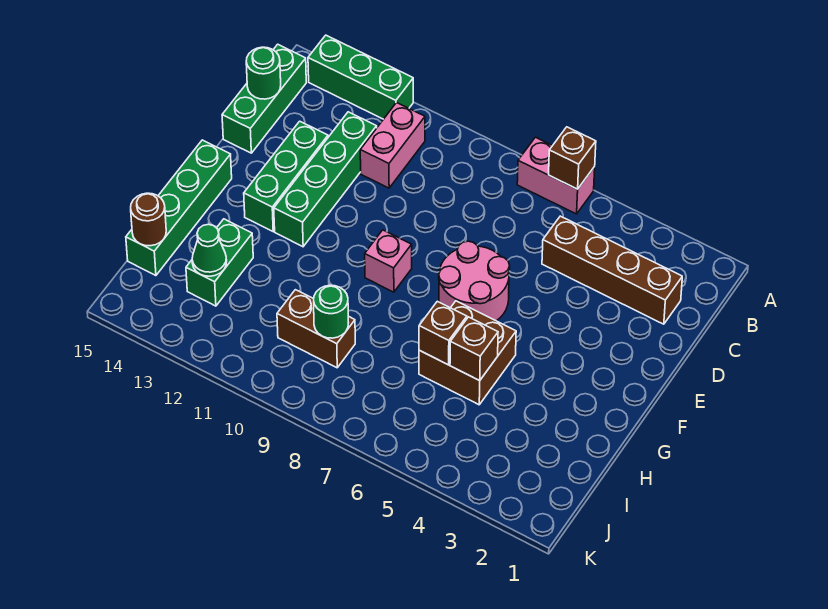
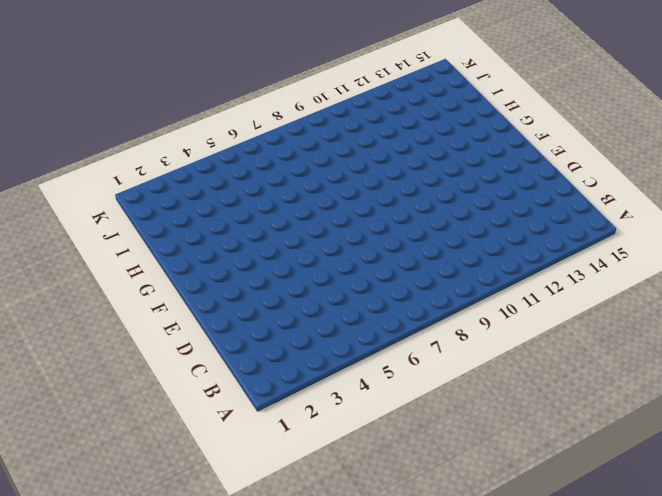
none -> pink brick A6:A7 level 1
none -> green brick A12:A14 level 1
none -> pink brick B11:C11 level 1

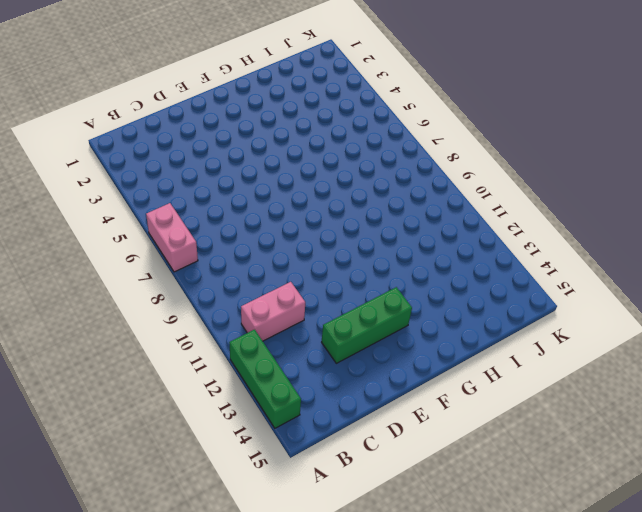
none -> green brick B15:D15 level 1
none -> brown brick C2:C5 level 1
none -> green brick C12:F12 level 1

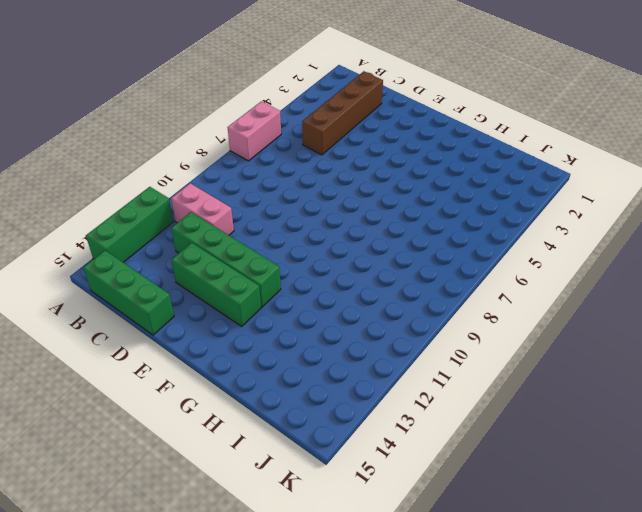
none -> pink round brick E6:F7 level 1
none -> pink brick F9 level 1
none -> green brick F15:I15 level 1

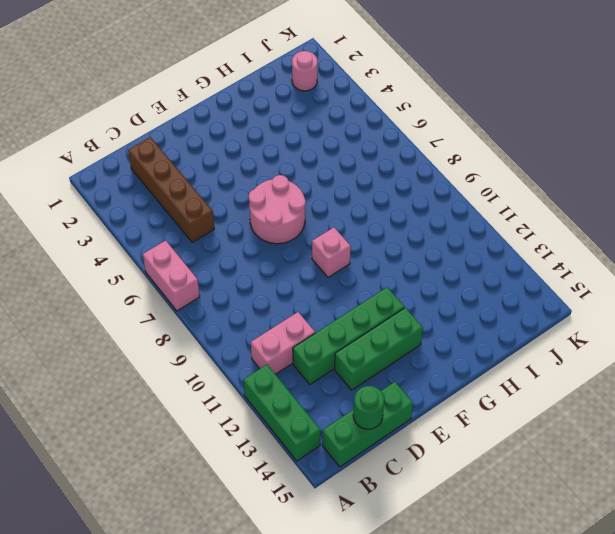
pink round brick J2 level 1 -> none
none -> green brick F15:I15 level 1
none -> brown brick G5:H6 level 1
none -> green brick H13:I13 level 1

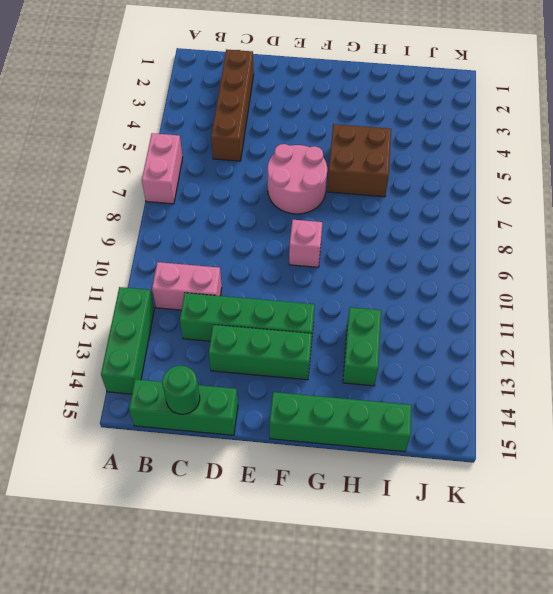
green brick H12:H13 level 1 -> green brick H13:I13 level 1
none -> brown brick I9:I10 level 1
none -> brown brick A6 level 2
none -> brown brick H5 level 2

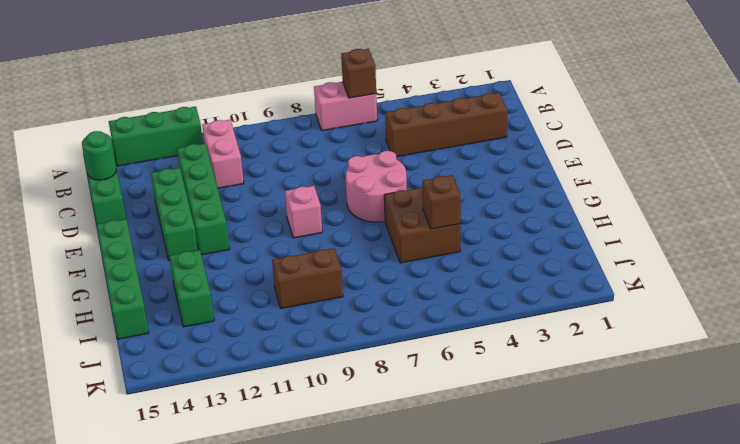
none -> brown brick H6 level 2
none -> green round brick I9 level 2
none -> green cone I13 level 2

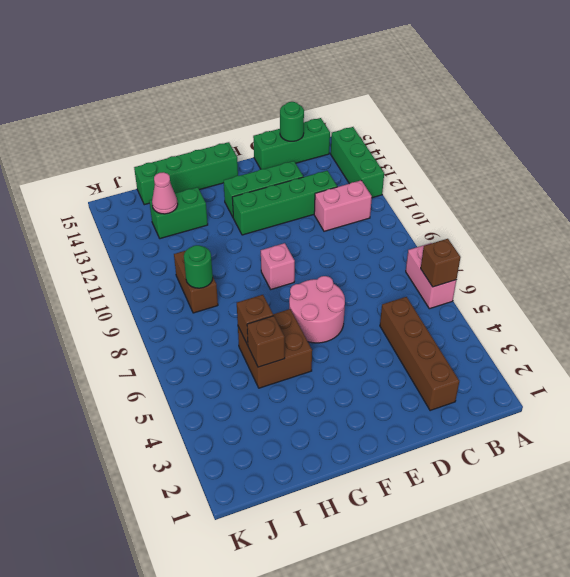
pink cone I13 level 2 -> green cone I13 level 2
none -> brown round brick I15 level 2

